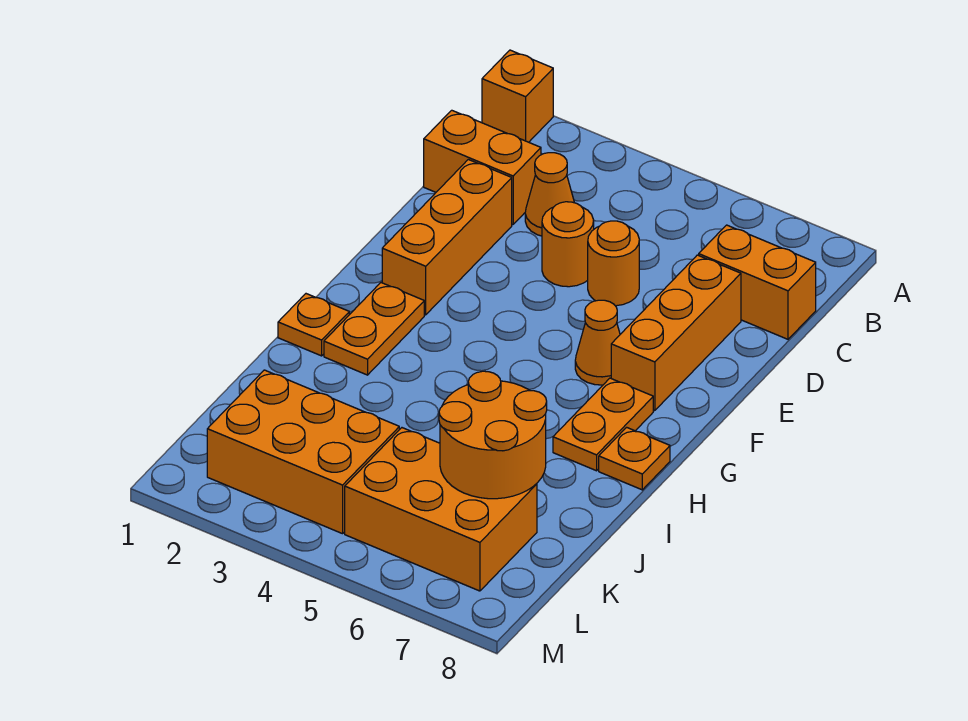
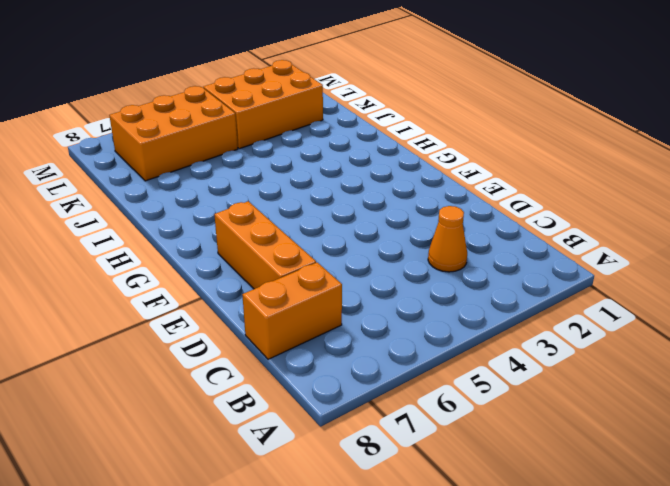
none -> orange brick A1 level 1
none -> orange brick C1:C2 level 1
none -> orange brick D2:F2 level 1

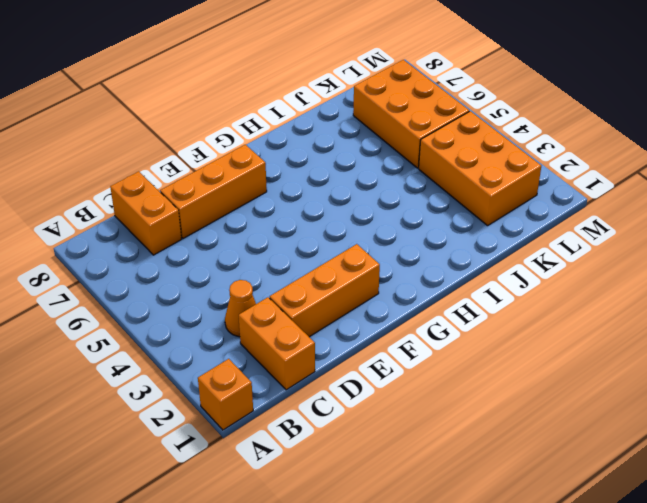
none -> orange round brick D4 level 1
none -> orange round brick D5 level 1
none -> orange cone F6 level 1

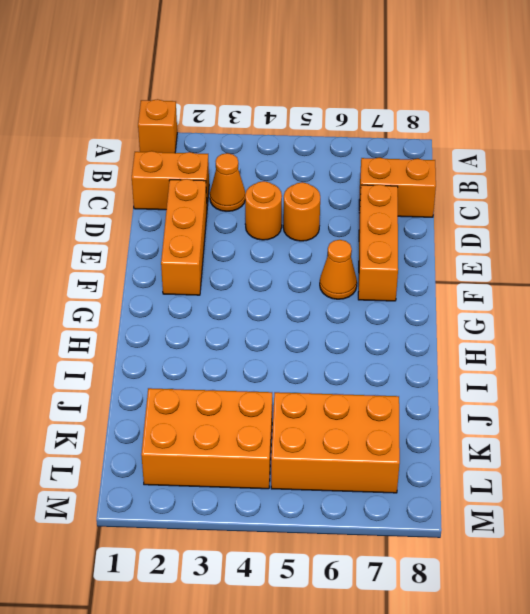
none -> orange plate G2:H2 level 1
none -> orange plate G7:H7 level 1
none -> orange plate H1 level 1

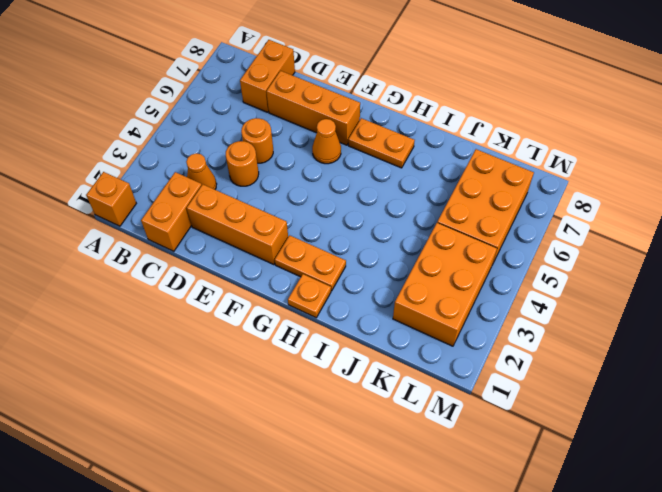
none -> orange plate H8 level 1
none -> orange round brick J6:K7 level 2

